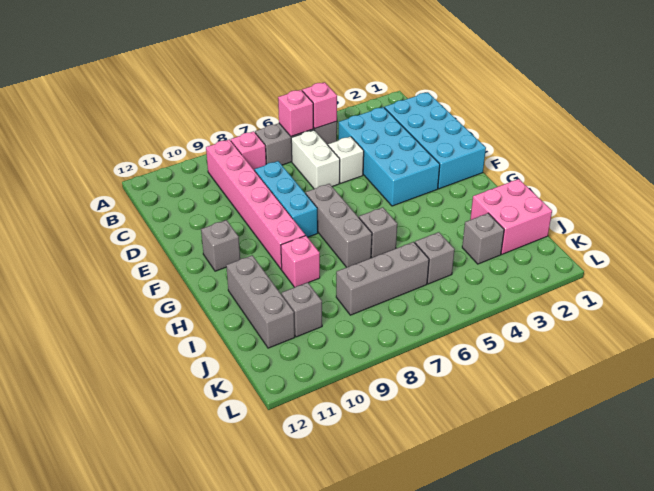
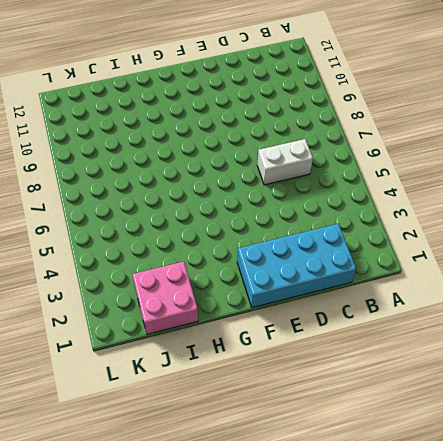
none -> grey brick B5:B7 level 1
none -> pink brick B8 level 1
none -> pink brick B9:G9 level 1

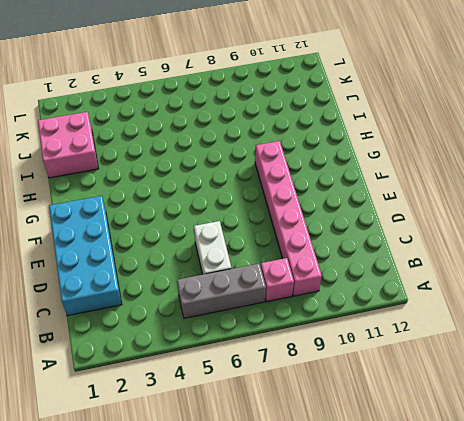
none -> cyan brick C3:F4 level 1
none -> white brick D5 level 1
none -> cyan brick D8:F8 level 1

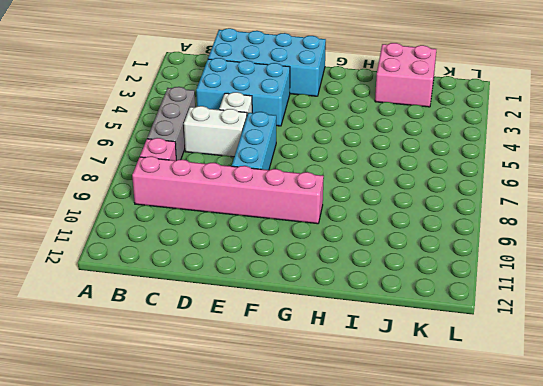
cyan brick C3:E4 level 1 -> cyan brick C3:F4 level 1
cyan brick E6:E8 level 1 -> cyan brick D8:F8 level 1
none -> grey brick F7:H7 level 1
none -> grey brick F11 level 1
none -> grey brick H6 level 1

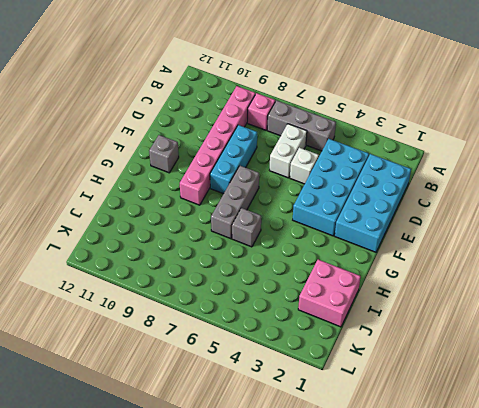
none -> pink brick H9 level 1
none -> grey brick H11:J11 level 1
none -> grey brick J3 level 1

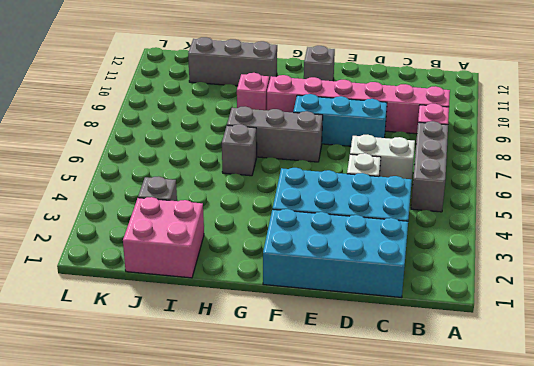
none -> grey brick J5 level 1
none -> grey brick J6:J8 level 1
none -> grey brick J10 level 1

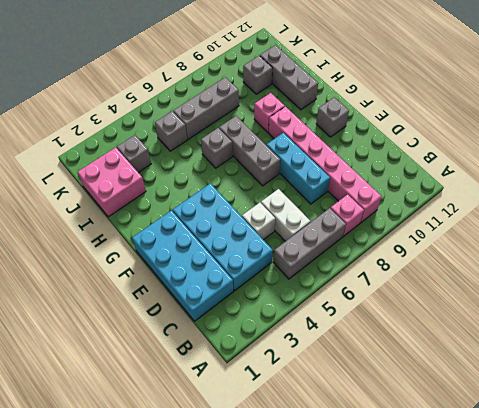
none -> pink brick B5 level 2
none -> pink brick B6 level 2

